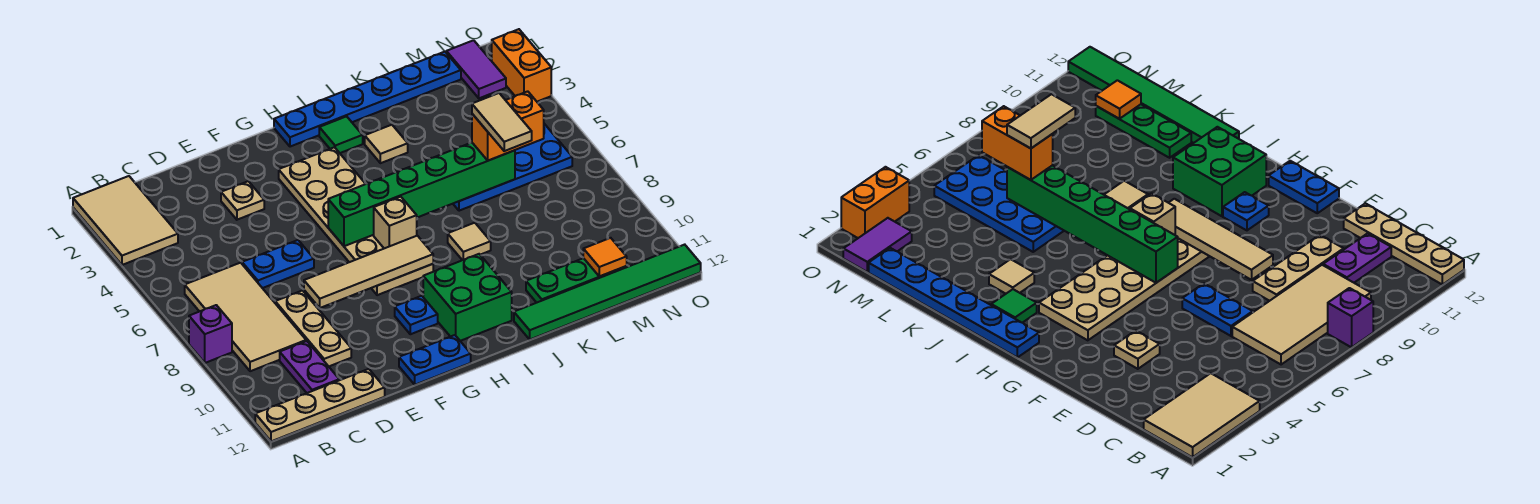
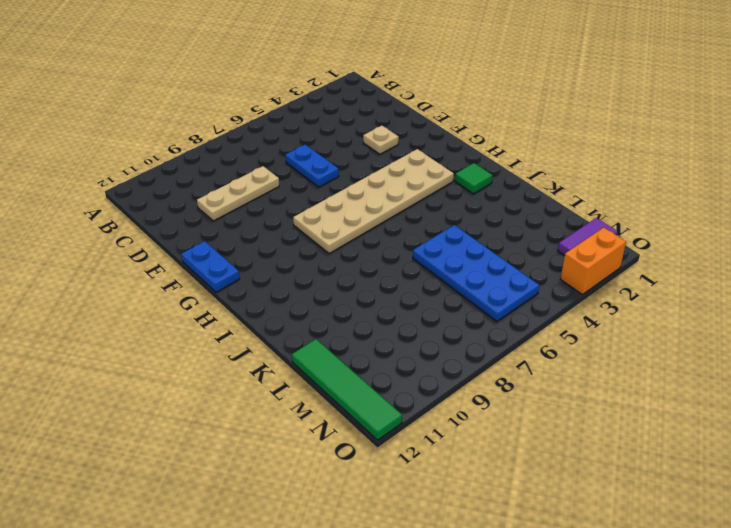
green tile L12:O12 level 1 -> green tile J12:O12 level 1
none -> tan tile A1:B3 level 1
none -> purple brick A8 level 1
none -> tan plate A12:D12 level 1

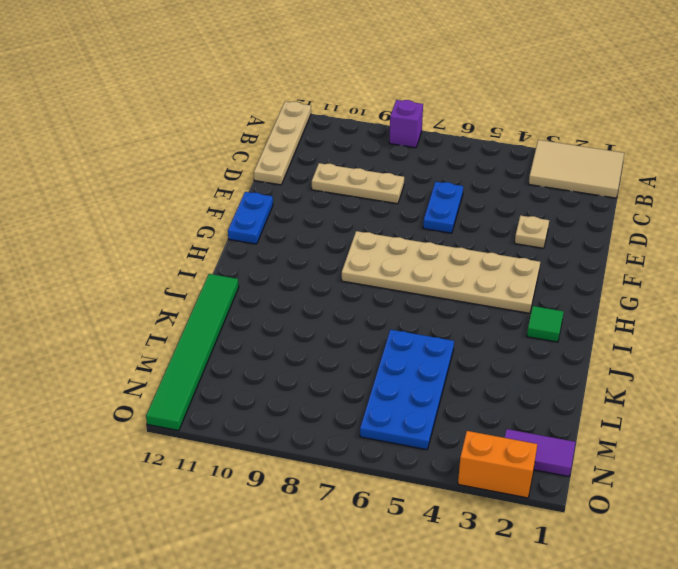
none -> tan tile B6:C9 level 1
none -> purple plate C10:C11 level 1
none -> blue plate G10 level 1

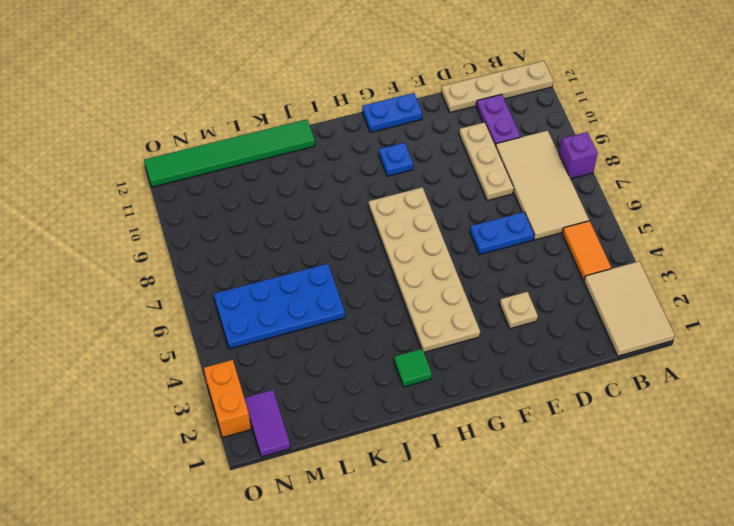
orange tile B4:B5 level 1 -> none
none -> blue plate H1:M1 level 1
none -> green brick H10:I11 level 1
none -> tan tile J3 level 1

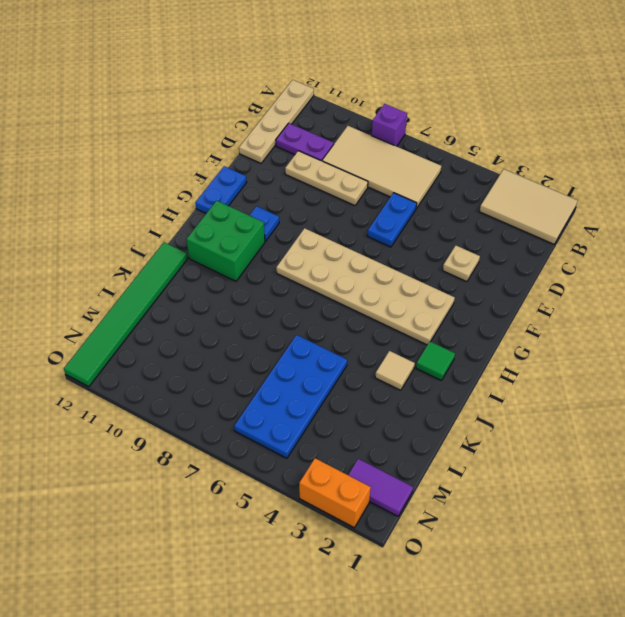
none -> blue plate H1:M1 level 1
none -> tan tile J8 level 1
none -> green plate K11:M11 level 1

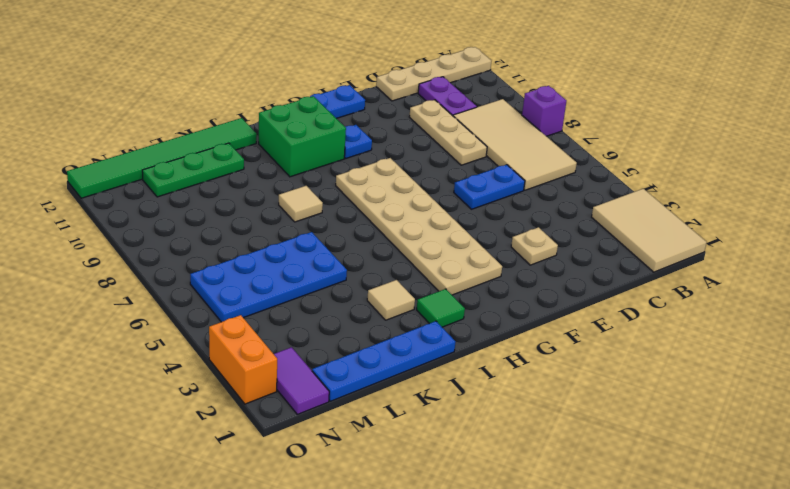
blue plate J1:M1 level 1 -> blue plate H1:M1 level 1
none -> tan tile E8:H8 level 2
none -> green brick G6:L6 level 2
none -> tan brick H7 level 2

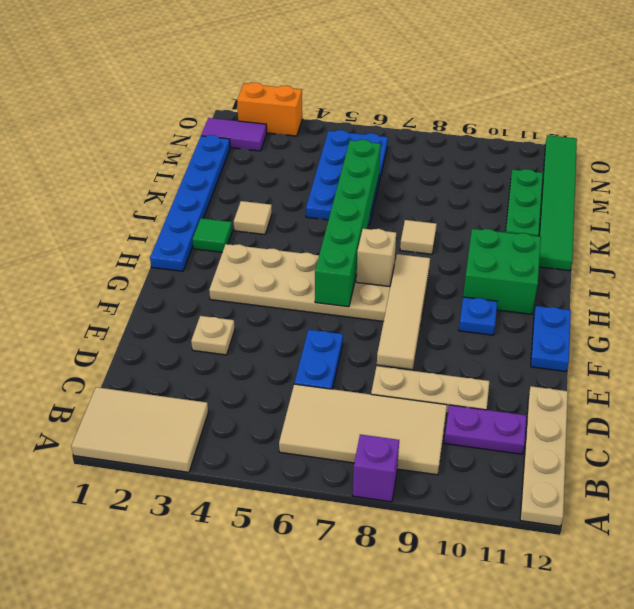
none -> orange tile M11 level 2
none -> orange brick L6:M6 level 3
none -> tan tile L6:L7 level 4

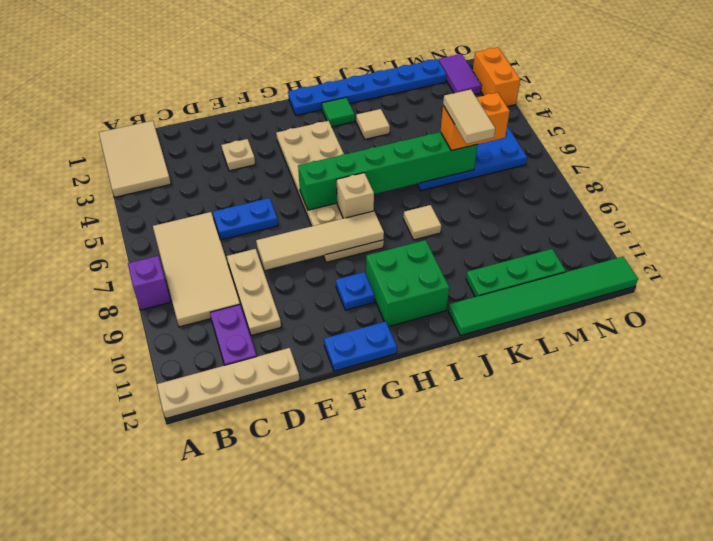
none -> orange tile M11 level 2

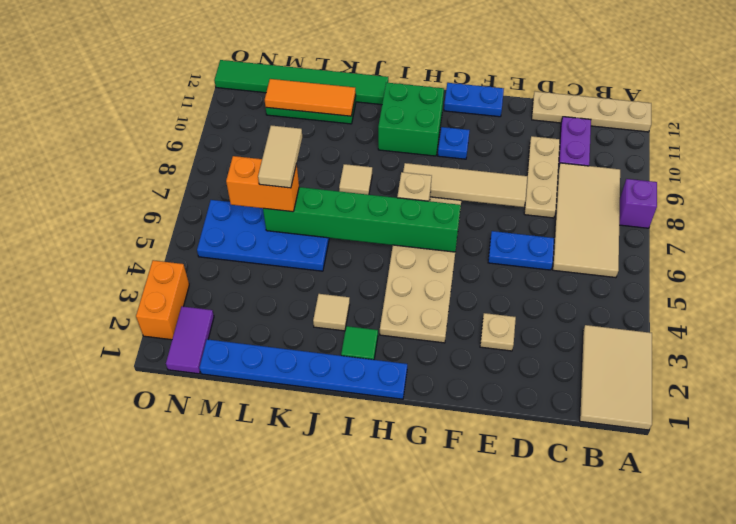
orange tile K11:M11 level 2 -> orange tile M11 level 2

